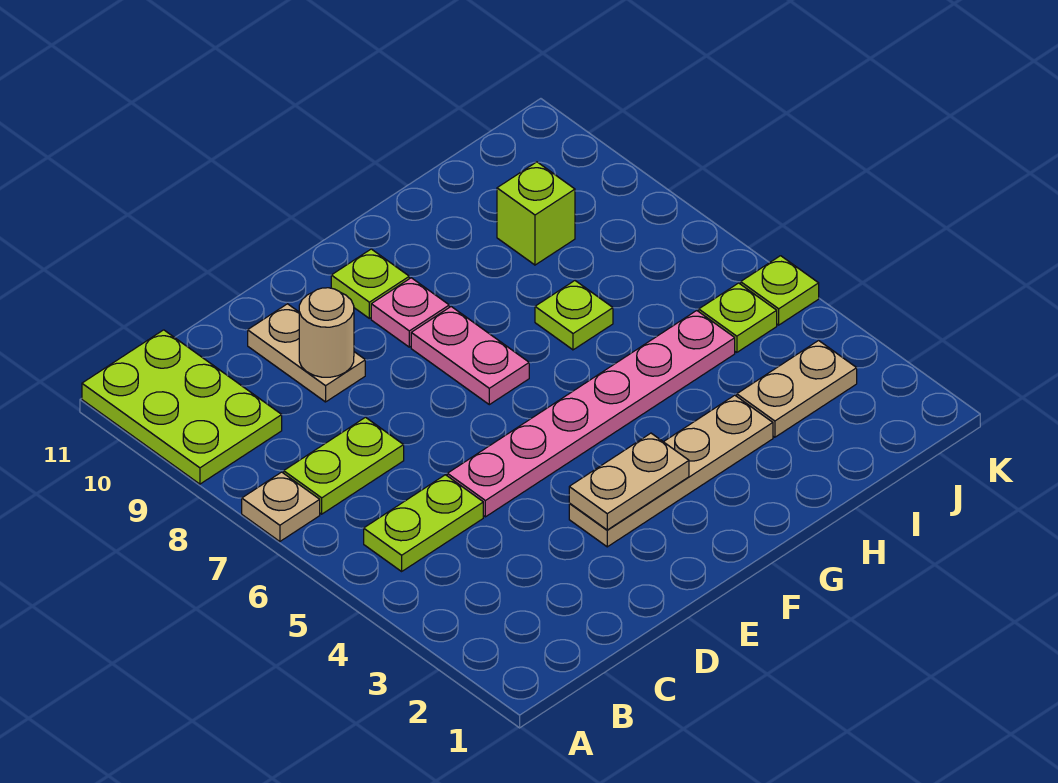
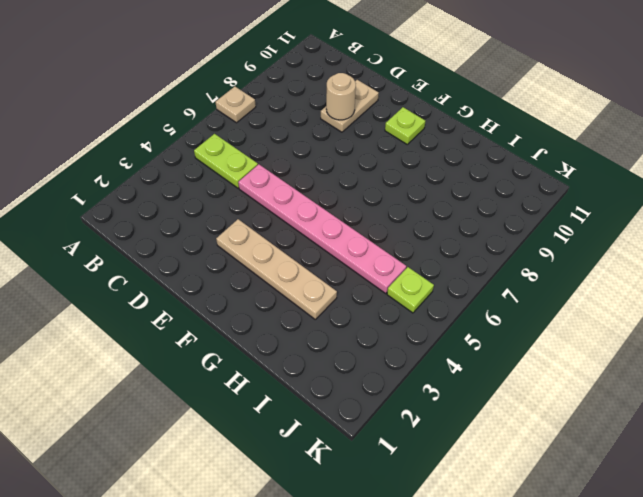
none -> lime plate A9:B11 level 1
none -> lime plate B7:C7 level 1
none -> pink plate F7:F8 level 1

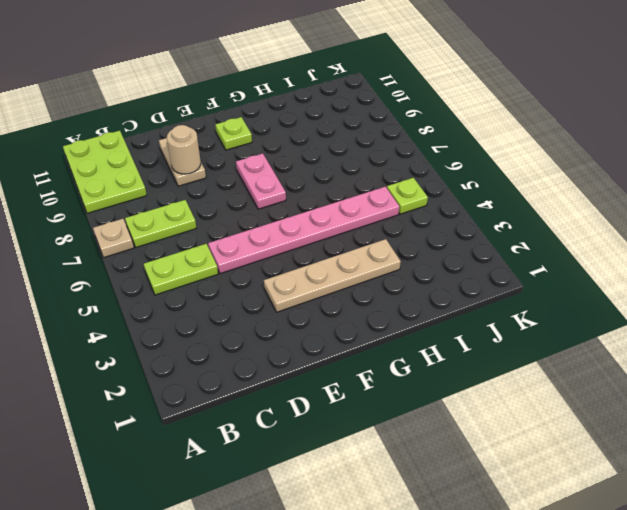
none -> pink plate F9 level 1
none -> lime plate H7 level 1
none -> tan plate I3:J3 level 1

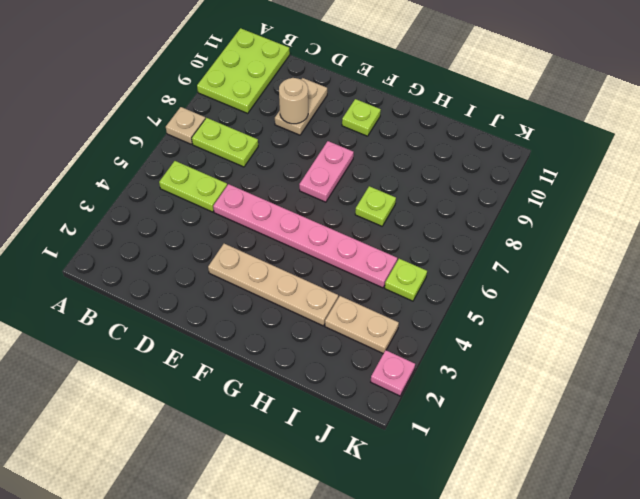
pink plate K2 level 1 -> pink plate F9 level 1
none -> lime brick I9 level 1
none -> lime plate K5 level 1
none -> tan plate E3:F3 level 2

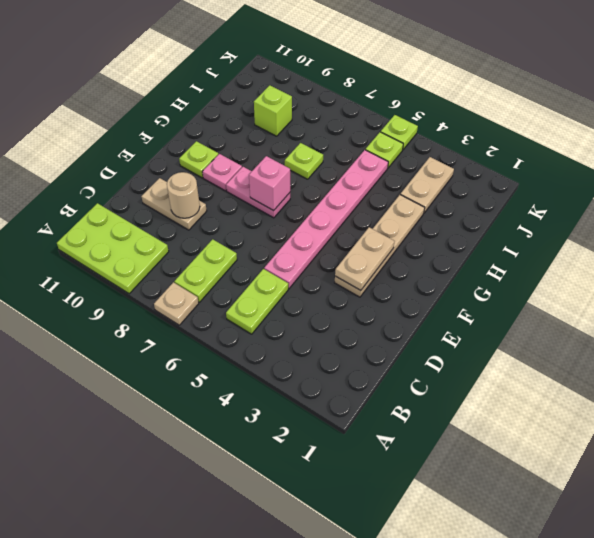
pink brick F7 level 2 -> none

